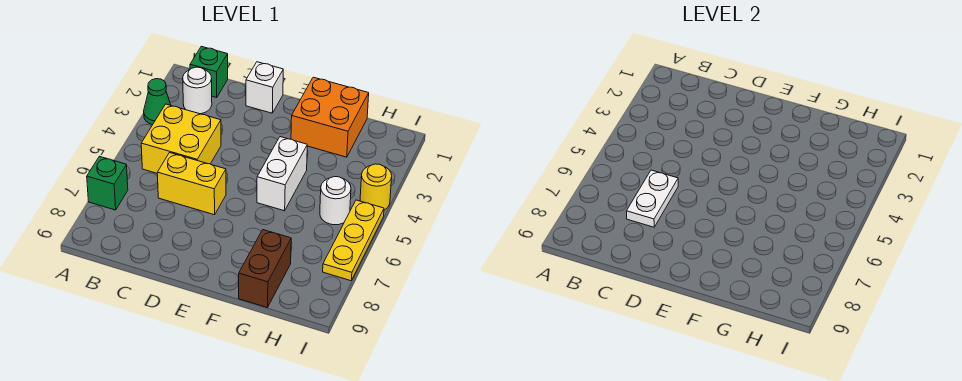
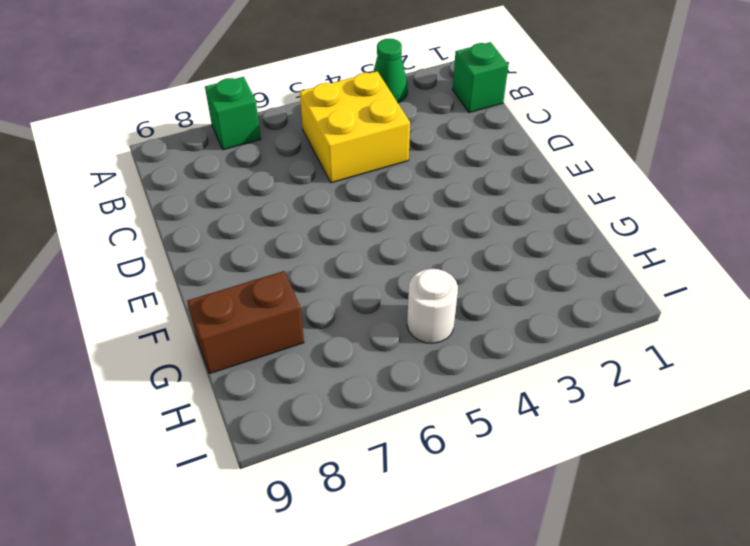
none -> white round brick B2 level 1
none -> yellow brick C6:D6 level 1
none -> white brick D1 level 1

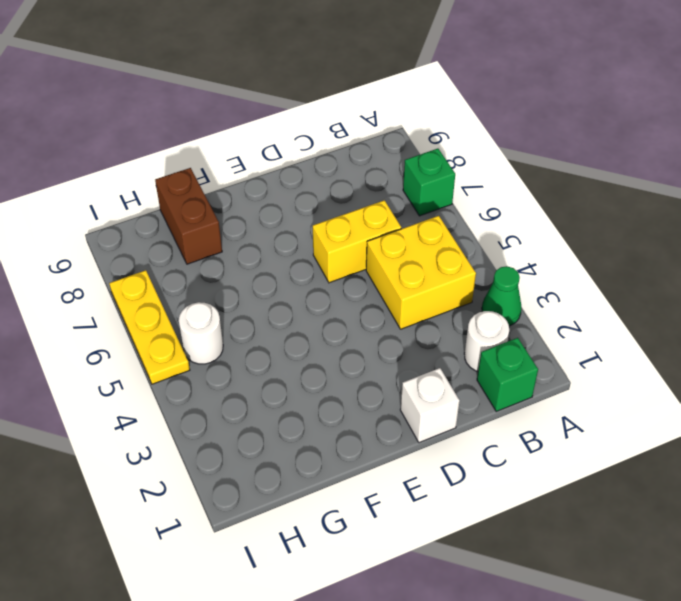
none -> orange brick F1:G2 level 1
none -> white brick F4:F5 level 1
none -> yellow round brick I4 level 1

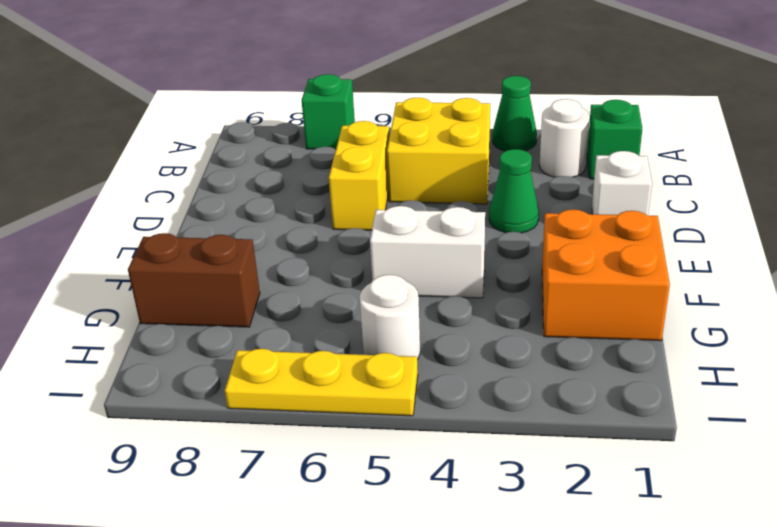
green cone D3 level 1 -> none
none -> yellow round brick I4 level 1
none -> white plate C6:C7 level 2

